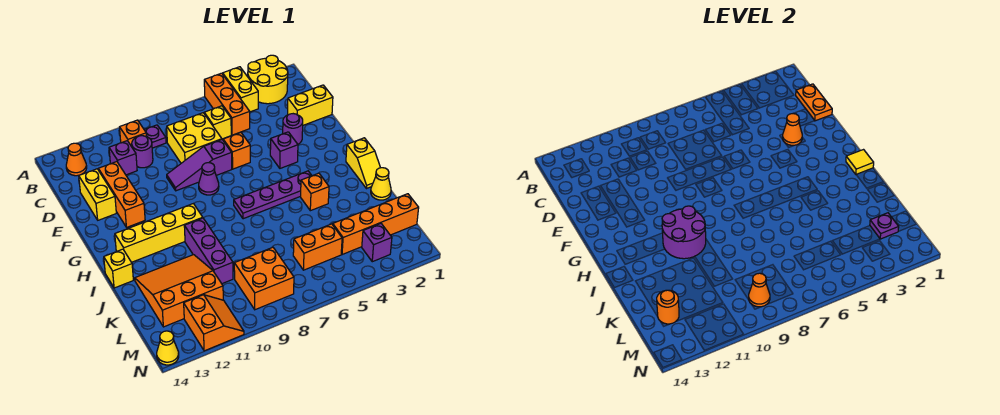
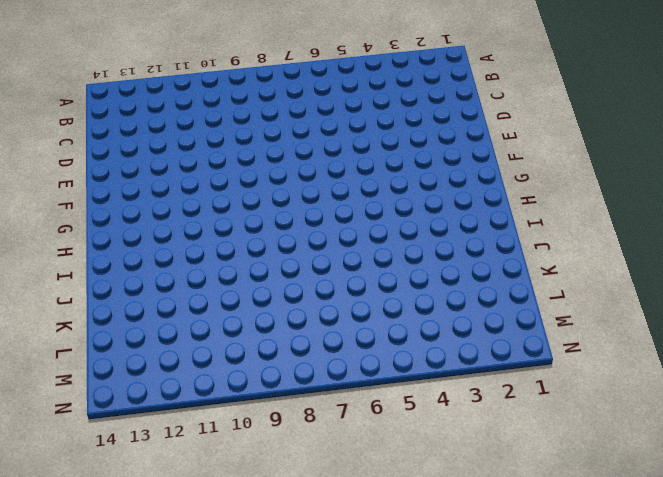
none -> yellow round brick A2:B3 level 1
none -> yellow brick A4:B4 level 1
none -> orange brick A5:C5 level 1
none -> purple plate B9 level 1

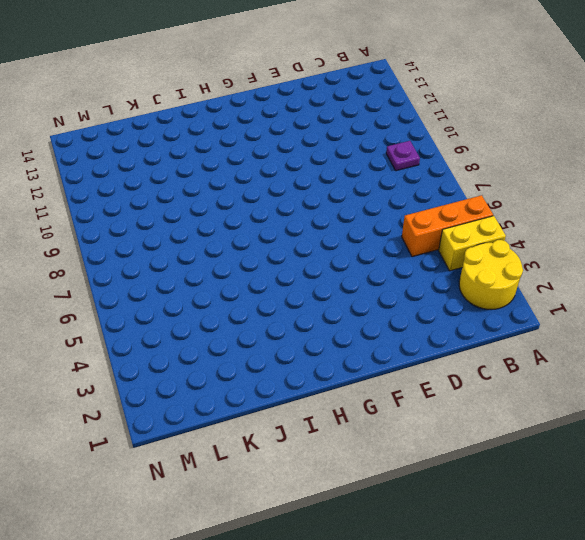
none -> orange brick B10 level 1
none -> orange cone B13 level 1
none -> yellow brick C6 level 1
none -> yellow brick C7:D8 level 1

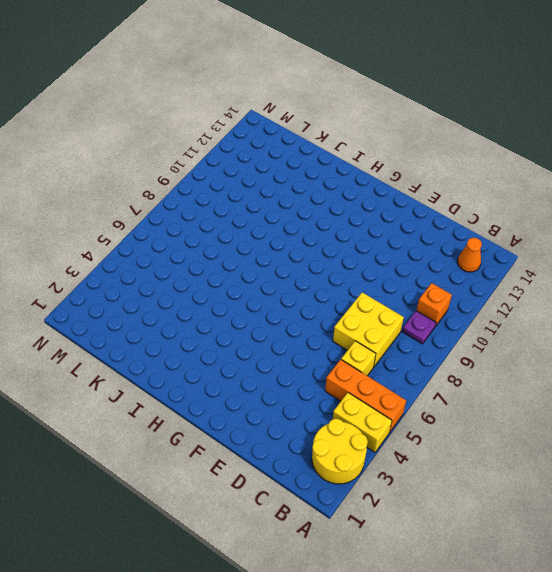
none -> purple round brick C10 level 1
none -> purple brick C11 level 1
none -> yellow brick D1:D2 level 1
none -> orange brick D12:F12 level 1

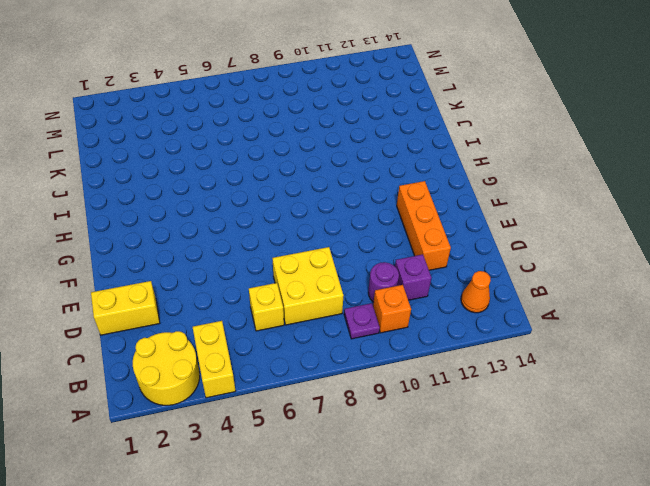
none -> orange brick A5:C5 level 1
none -> yellow brick D13:E13 level 1
none -> purple round brick E3 level 1
none -> orange brick E6 level 1

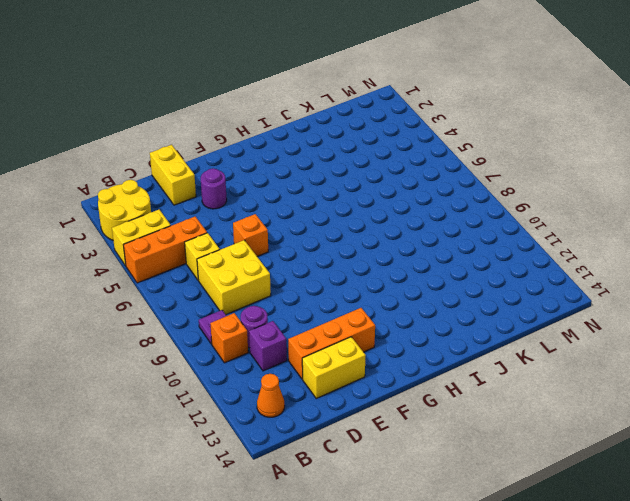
none -> purple slope E7:E9 level 1 top 7
none -> purple brick F4 level 1
none -> purple cone F8 level 1
none -> yellow slope H1:I1 level 1 top H

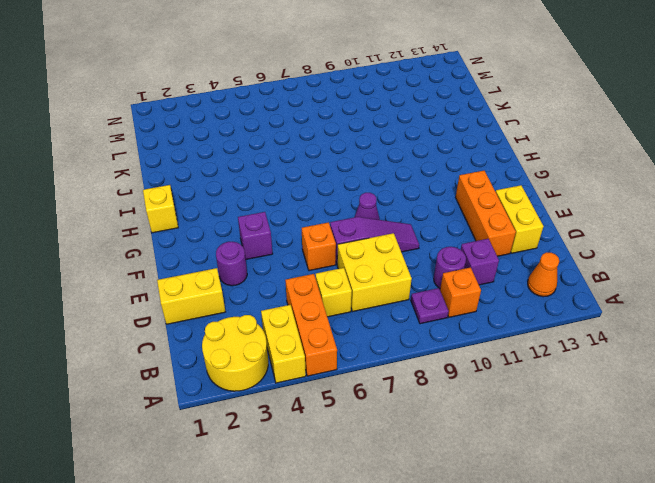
none -> purple plate H4:H7 level 1
none -> yellow brick H10:H13 level 1
none -> orange brick I4 level 1
none -> purple brick I10:K10 level 1

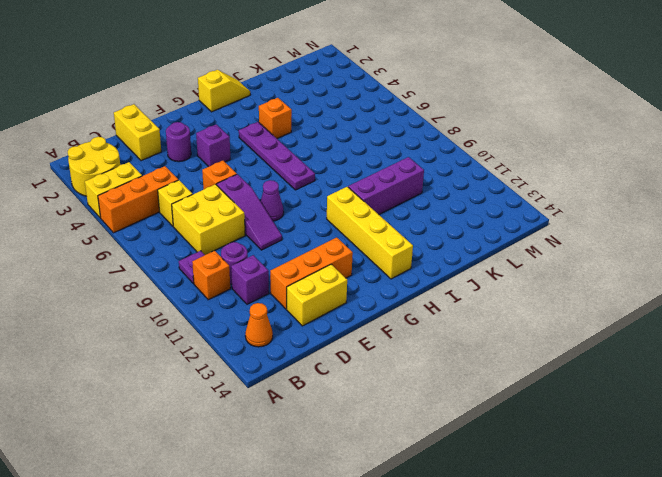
none -> yellow brick I14 level 1
none -> yellow cone J1 level 1
none -> orange slope J11:L13 level 1 top L
none -> orange brick L1:L4 level 1

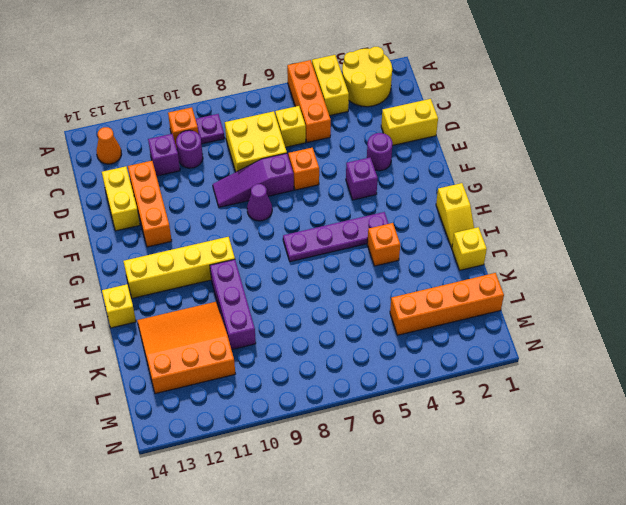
yellow brick J1 level 1 -> yellow cone J1 level 1
none -> orange brick L5:L6 level 1
none -> orange brick L8:M9 level 1
none -> purple brick M3 level 1
none -> orange slope M11:N12 level 1 top 12

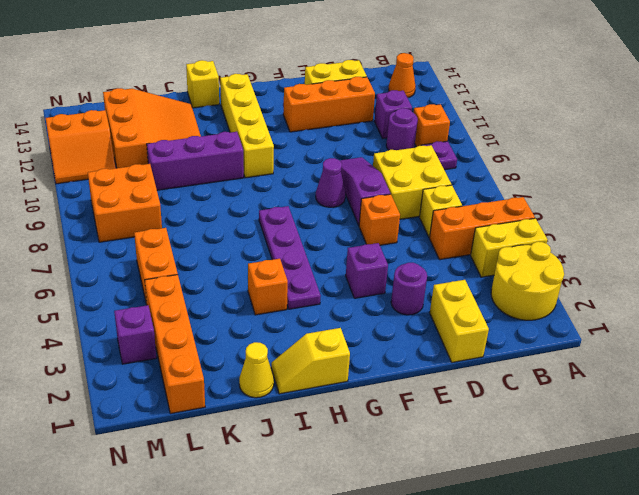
none -> yellow cone N14 level 1
none -> orange plate C1:D1 level 2
none -> orange cone E3 level 2
none -> yellow tile H1 level 2

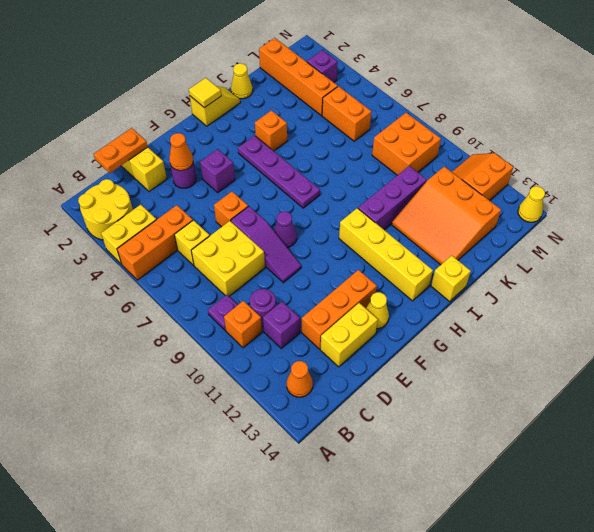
yellow cone F13 level 1 -> none
none -> purple round brick H10:I11 level 2
none -> purple plate L2 level 2
none -> orange round brick L13 level 2
none -> orange cone M9 level 2

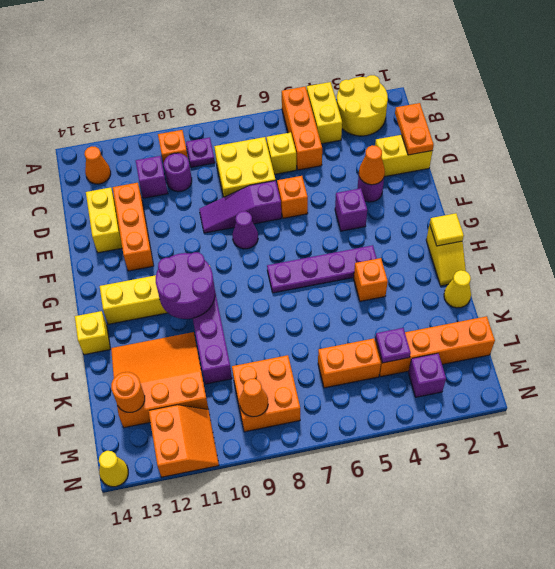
purple plate L4 level 2 -> purple plate L2 level 2

